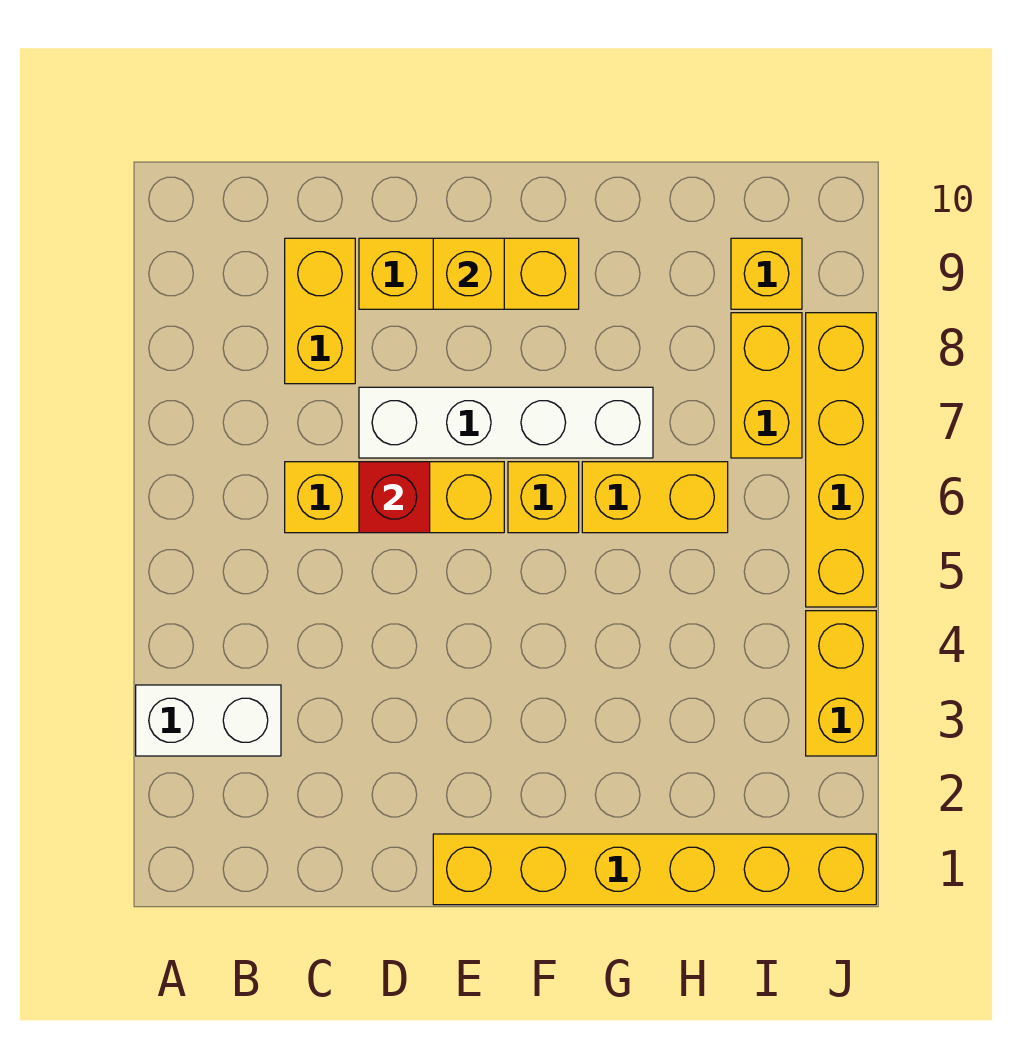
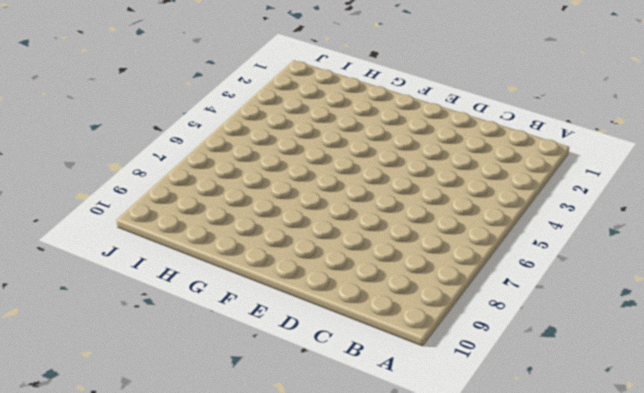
none -> white brick A3:B3 level 1
none -> yellow brick C6:E6 level 1
none -> yellow brick C8:C9 level 1

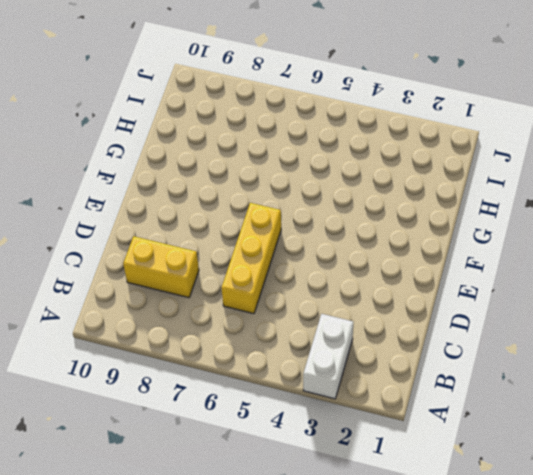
none -> white brick D7:G7 level 1
none -> yellow brick D9:F9 level 1
none -> yellow brick E1:J1 level 1

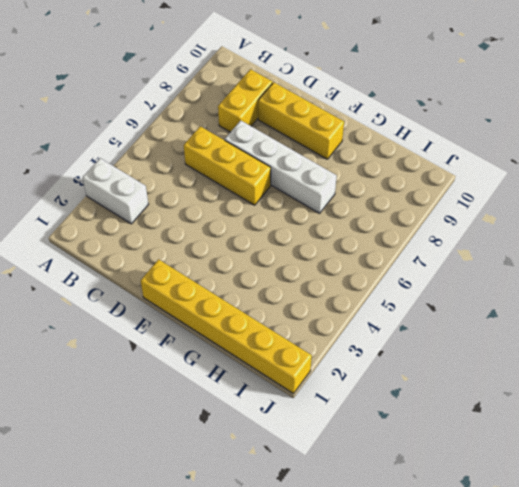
none -> yellow brick F6 level 1
none -> yellow brick G6:H6 level 1
none -> yellow brick I7:I8 level 1

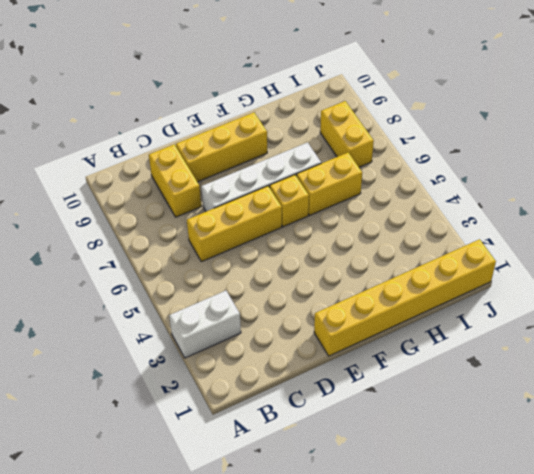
none -> yellow brick I9 level 1
none -> yellow brick J3:J4 level 1
none -> yellow brick J5:J8 level 1

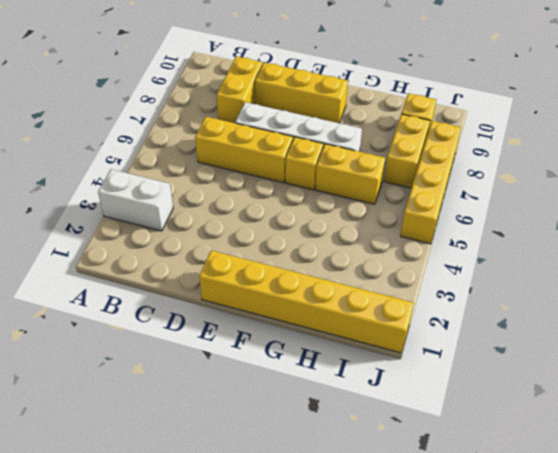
none -> yellow brick J3:J4 level 1
none -> red brick D6 level 2
none -> yellow brick E9 level 2

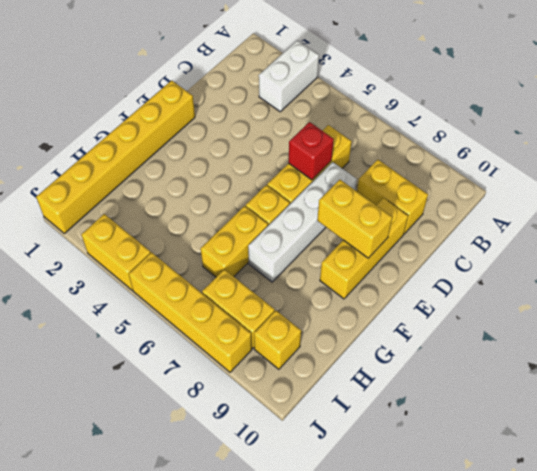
yellow brick E8:E9 level 2 -> yellow brick E9 level 2

